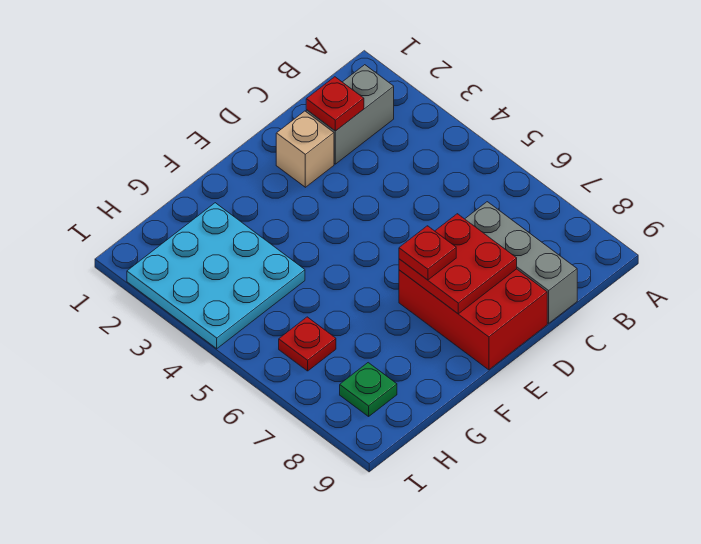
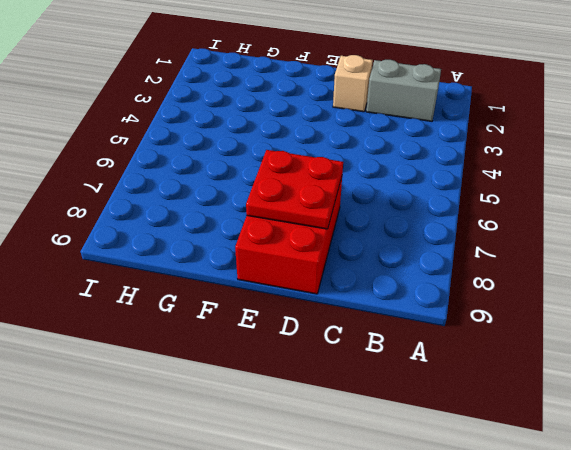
none -> grey brick C7:C9 level 1
none -> cyan plate G2:I4 level 1

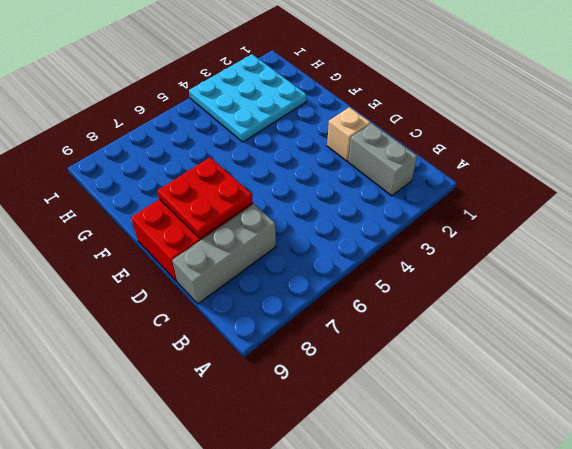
none -> red plate H6 level 1
none -> green plate H8 level 1

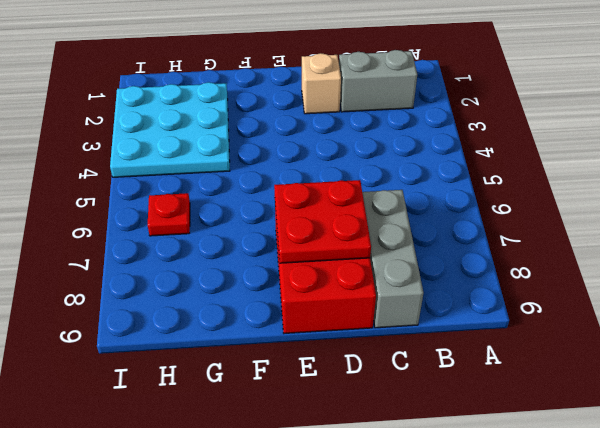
none -> green plate H8 level 1
none -> red plate C2 level 2

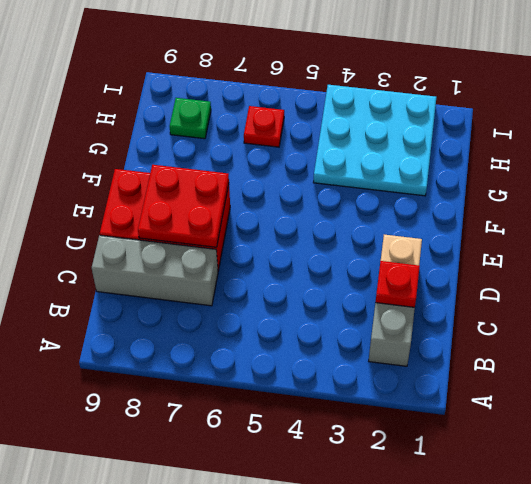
none -> red plate E7 level 3

